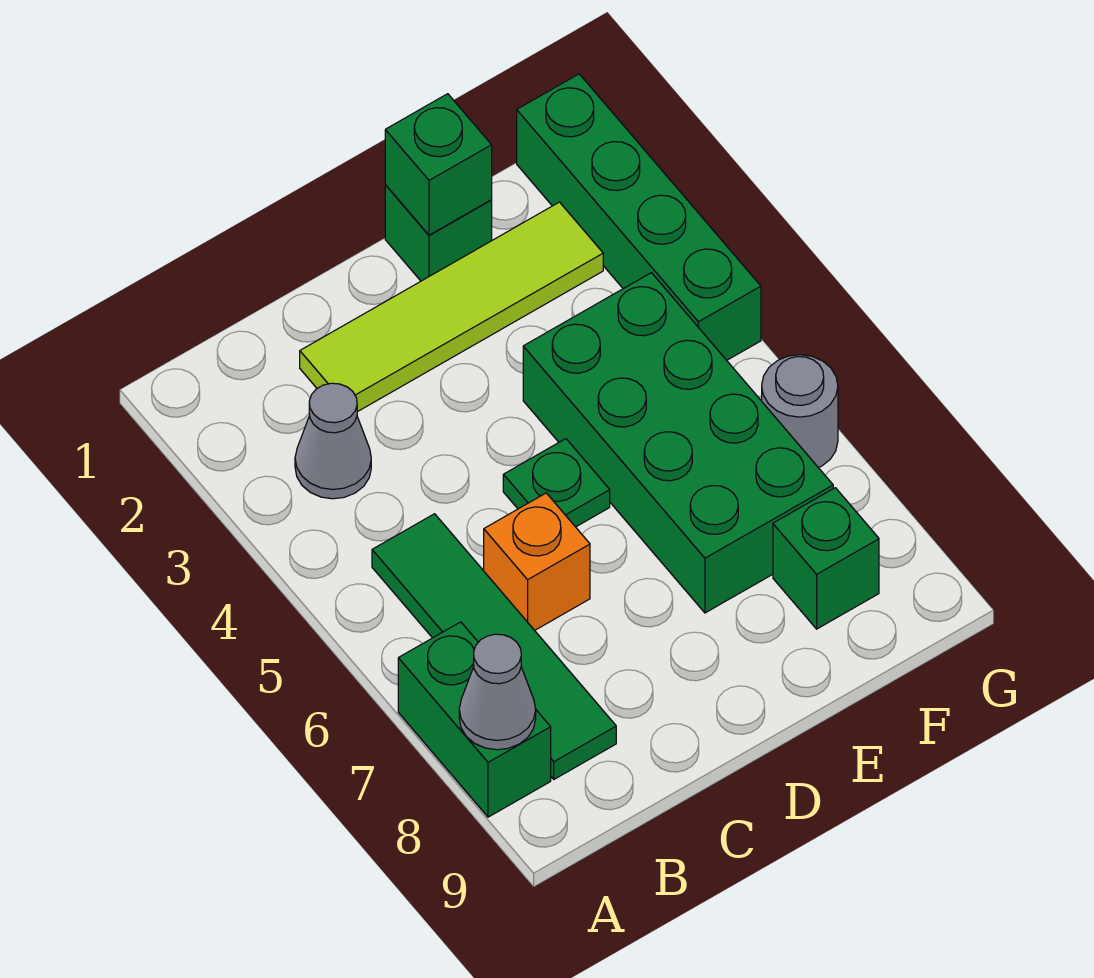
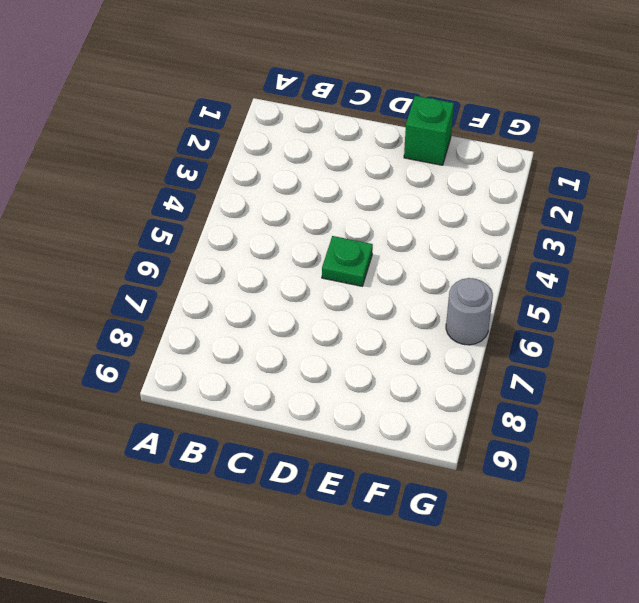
none -> green brick A7:A8 level 1
none -> grey cone B3 level 1
none -> green tile B5:B8 level 1

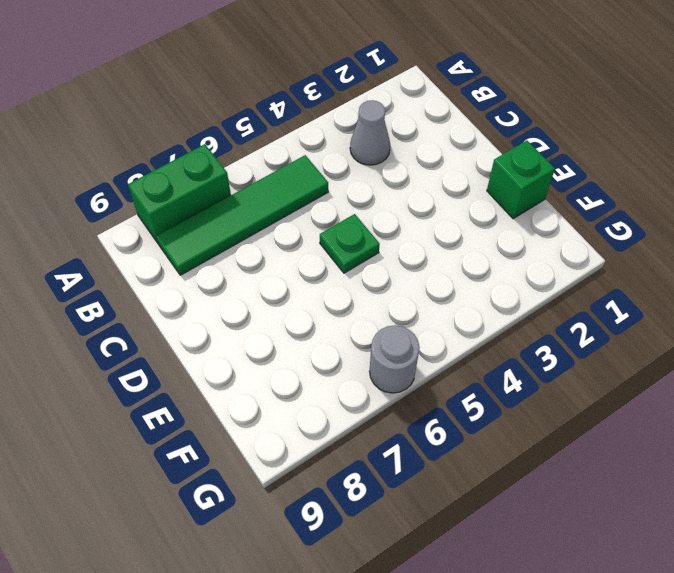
none -> lime tile C2:F2 level 1
none -> orange brick C6 level 1
none -> green brick E4:F7 level 1

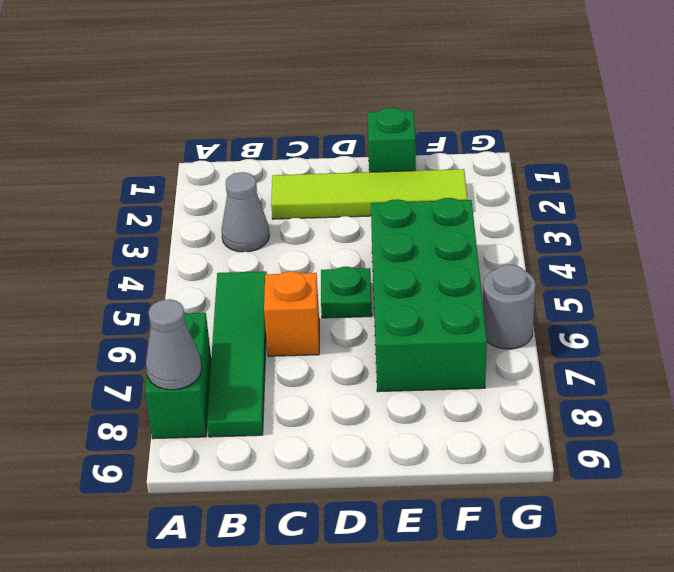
none -> green brick F8 level 1
none -> green brick G1:G4 level 1
none -> green brick E1 level 2

